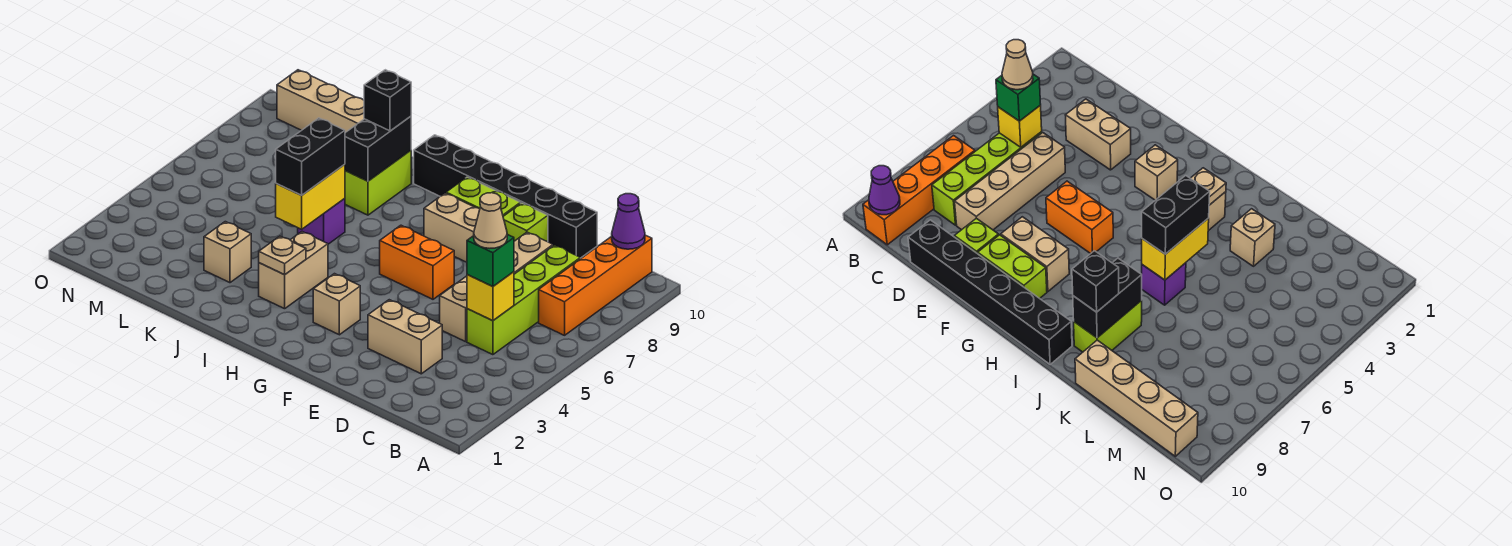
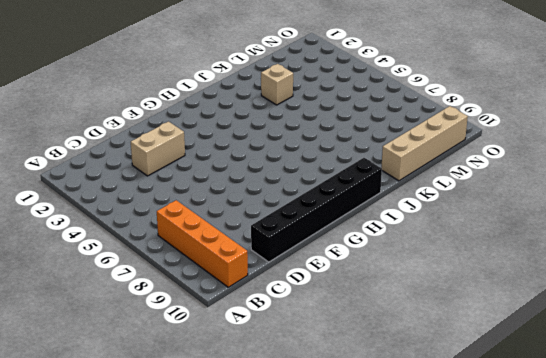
none -> lime brick C5:C8 level 1
none -> tan brick D5:D8 level 1
none -> lime brick E9 level 1

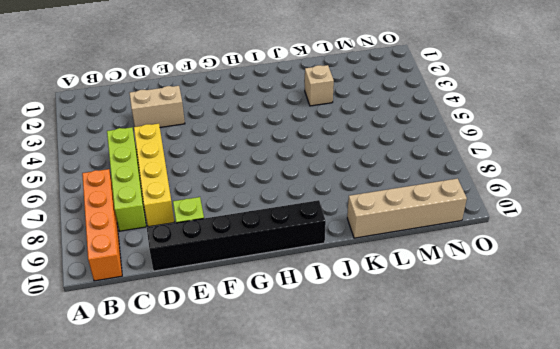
yellow brick D5:D8 level 1 -> tan brick D5:D8 level 1
none -> orange brick F6:G6 level 1
none -> tan brick F8:G8 level 1
none -> lime brick F9:G9 level 1

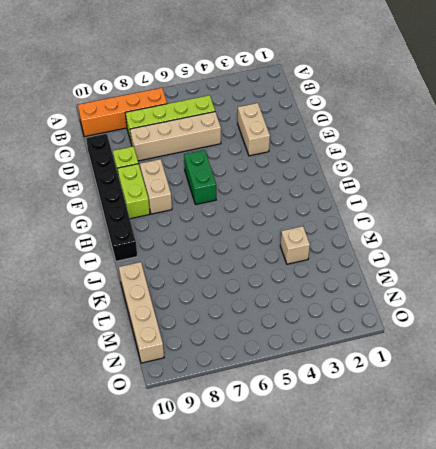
green brick F6:G6 level 1 -> orange brick F6:G6 level 1
none -> tan brick G3 level 1
none -> tan brick I3:I4 level 1
none -> purple brick J6 level 1

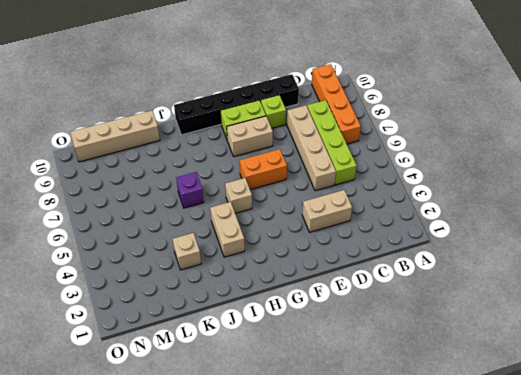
tan brick H5 level 1 -> tan brick G3 level 1
none -> lime brick J8:J9 level 1
none -> purple cone B10 level 2
none -> yellow brick C5 level 2

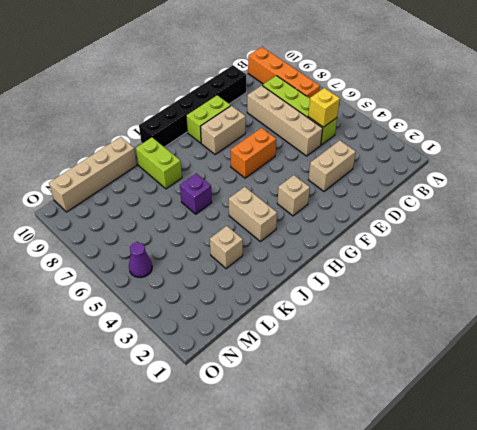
purple cone N5 level 1 -> purple cone B10 level 2
none -> lime brick E9 level 1
none -> tan plate I3 level 2
none -> yellow brick J5:J6 level 2

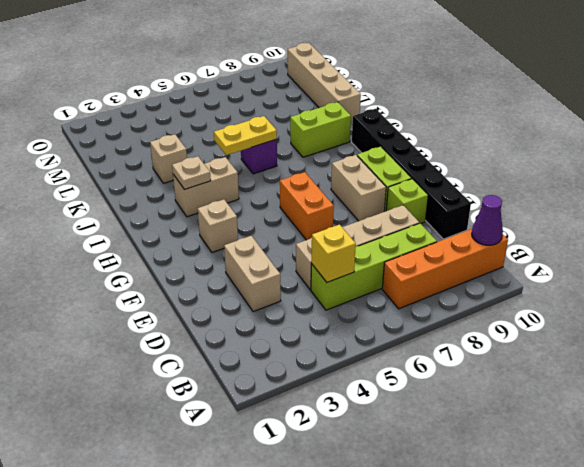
yellow plate J5:J6 level 2 -> yellow brick J5:J6 level 2
none -> black brick J8:J9 level 2
none -> green brick C5 level 3
none -> black brick J5:J6 level 3

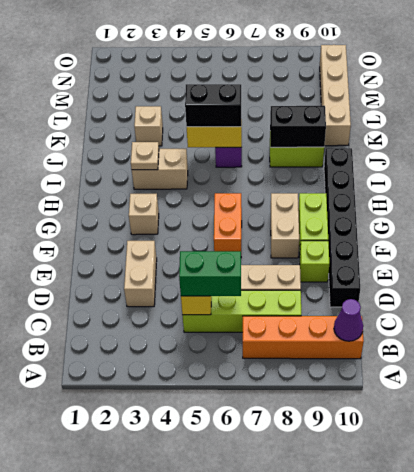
green brick C5:C6 level 3 -> green brick C5 level 3
none -> black brick J9 level 3
none -> tan cone C5 level 4

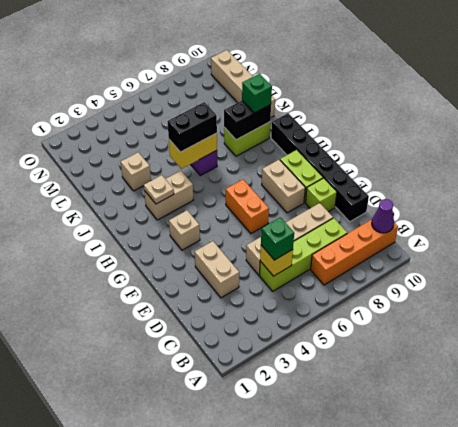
green brick J9 level 3 -> black brick J9 level 3
none -> tan cone C5 level 4

